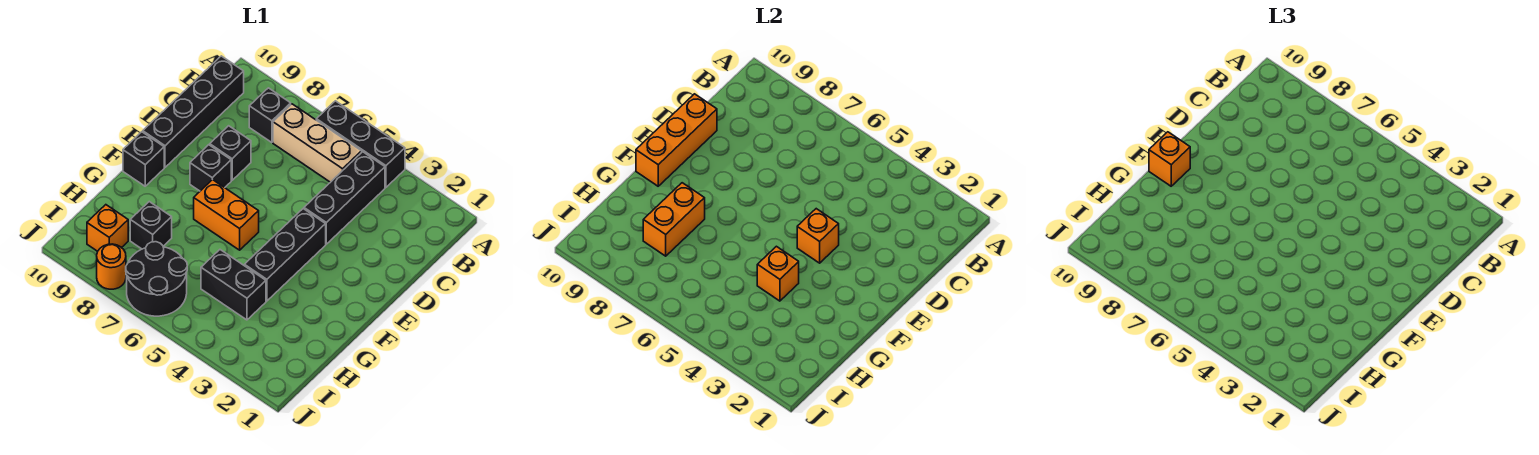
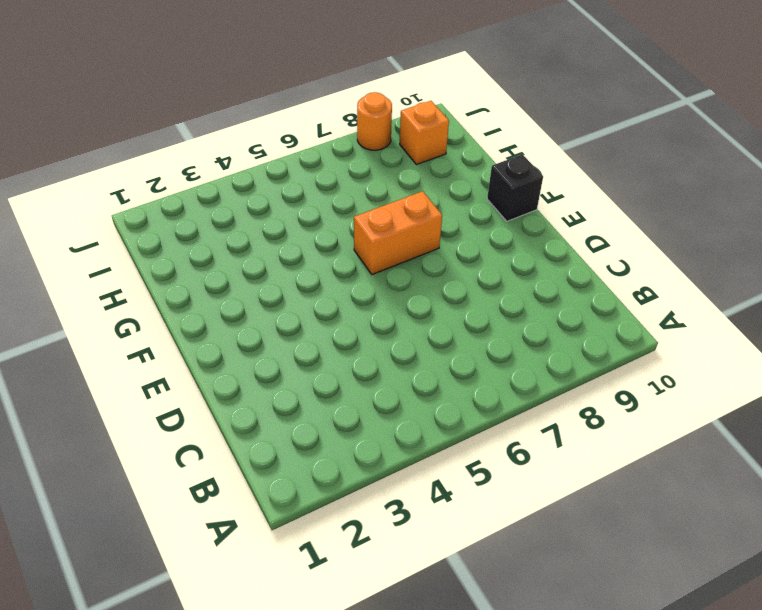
none -> black brick A4:A6 level 1
none -> black brick B4:D4 level 1
none -> tan brick B5:B7 level 1

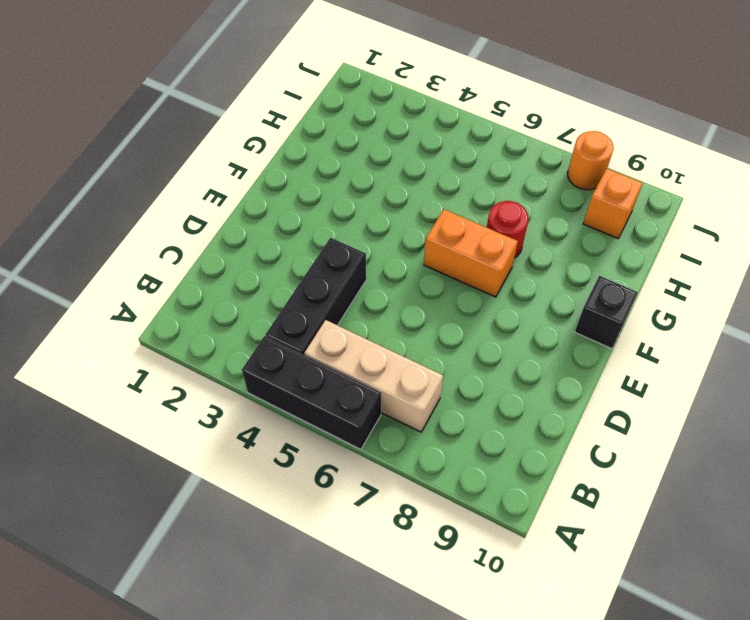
red round brick G7 level 1 -> none
none -> black brick B8 level 1
none -> black brick B10:E10 level 1
none -> black brick D8 level 1

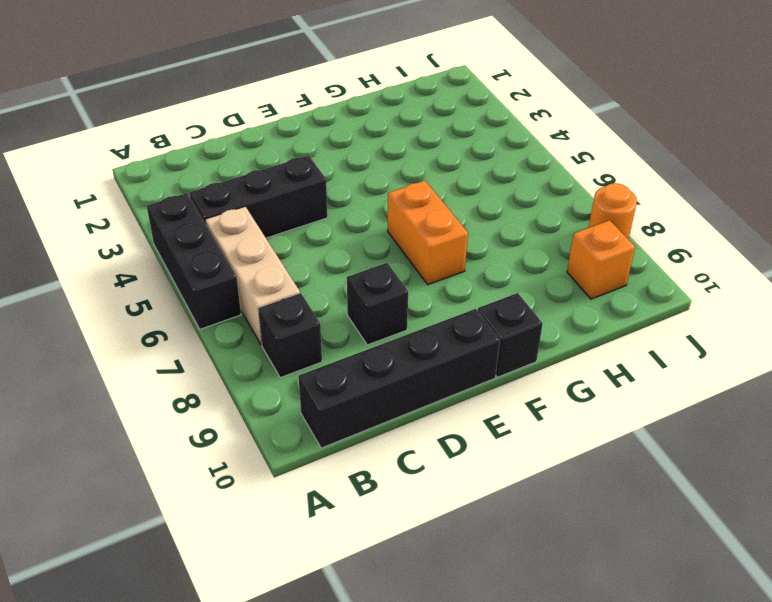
none -> black brick E4:G4 level 1
none -> black brick E8 level 1
none -> black brick H4:H5 level 1

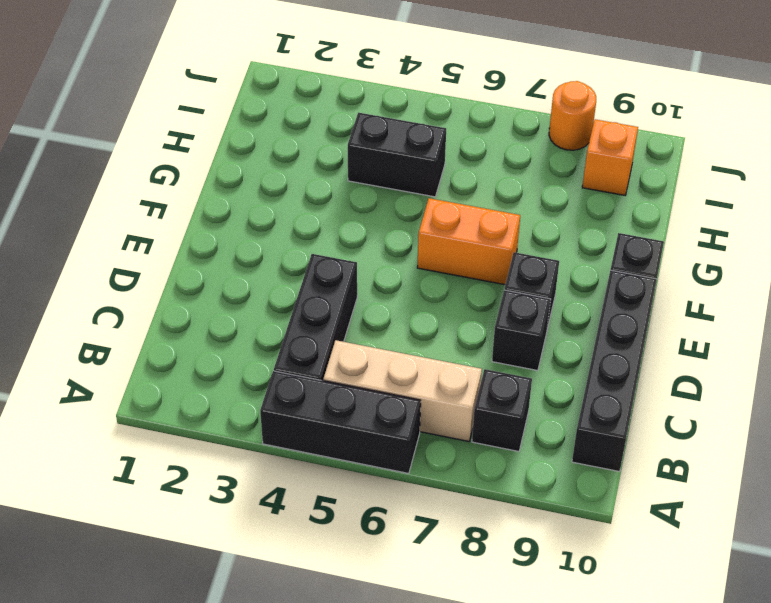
none -> black brick E4:G4 level 1
none -> black brick H8 level 1
none -> black round brick I6:J7 level 1

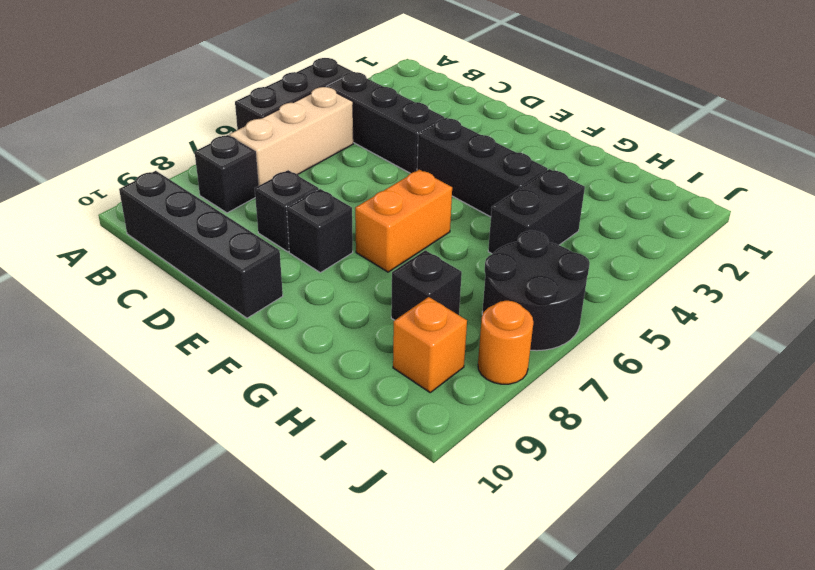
none -> black brick F10 level 1
none -> orange brick D10:F10 level 2
none -> orange brick E4 level 2

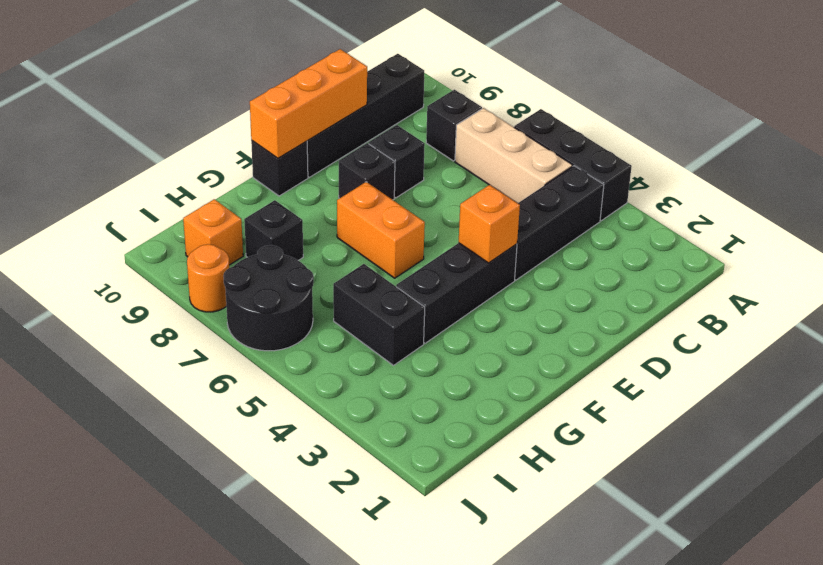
none -> orange brick G4 level 2
none -> orange brick G8:H8 level 2
none -> orange brick F10 level 3

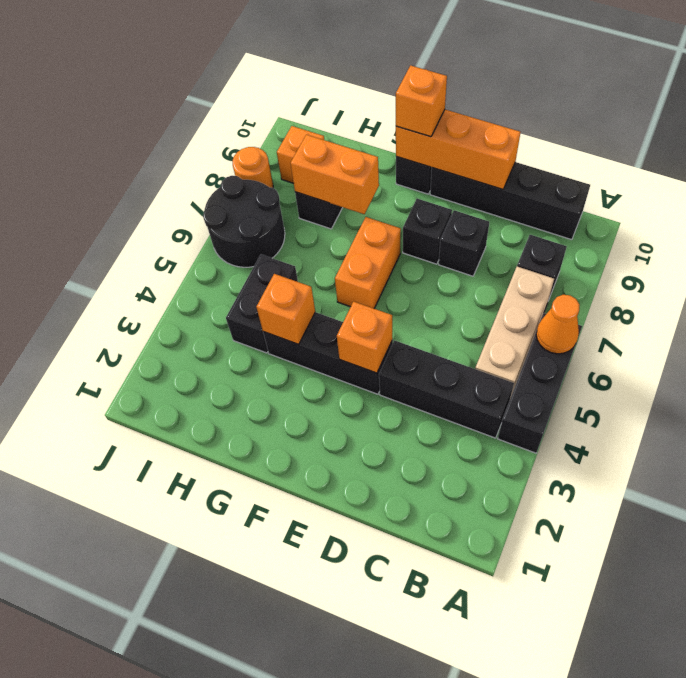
orange cone A6 level 2 -> none

